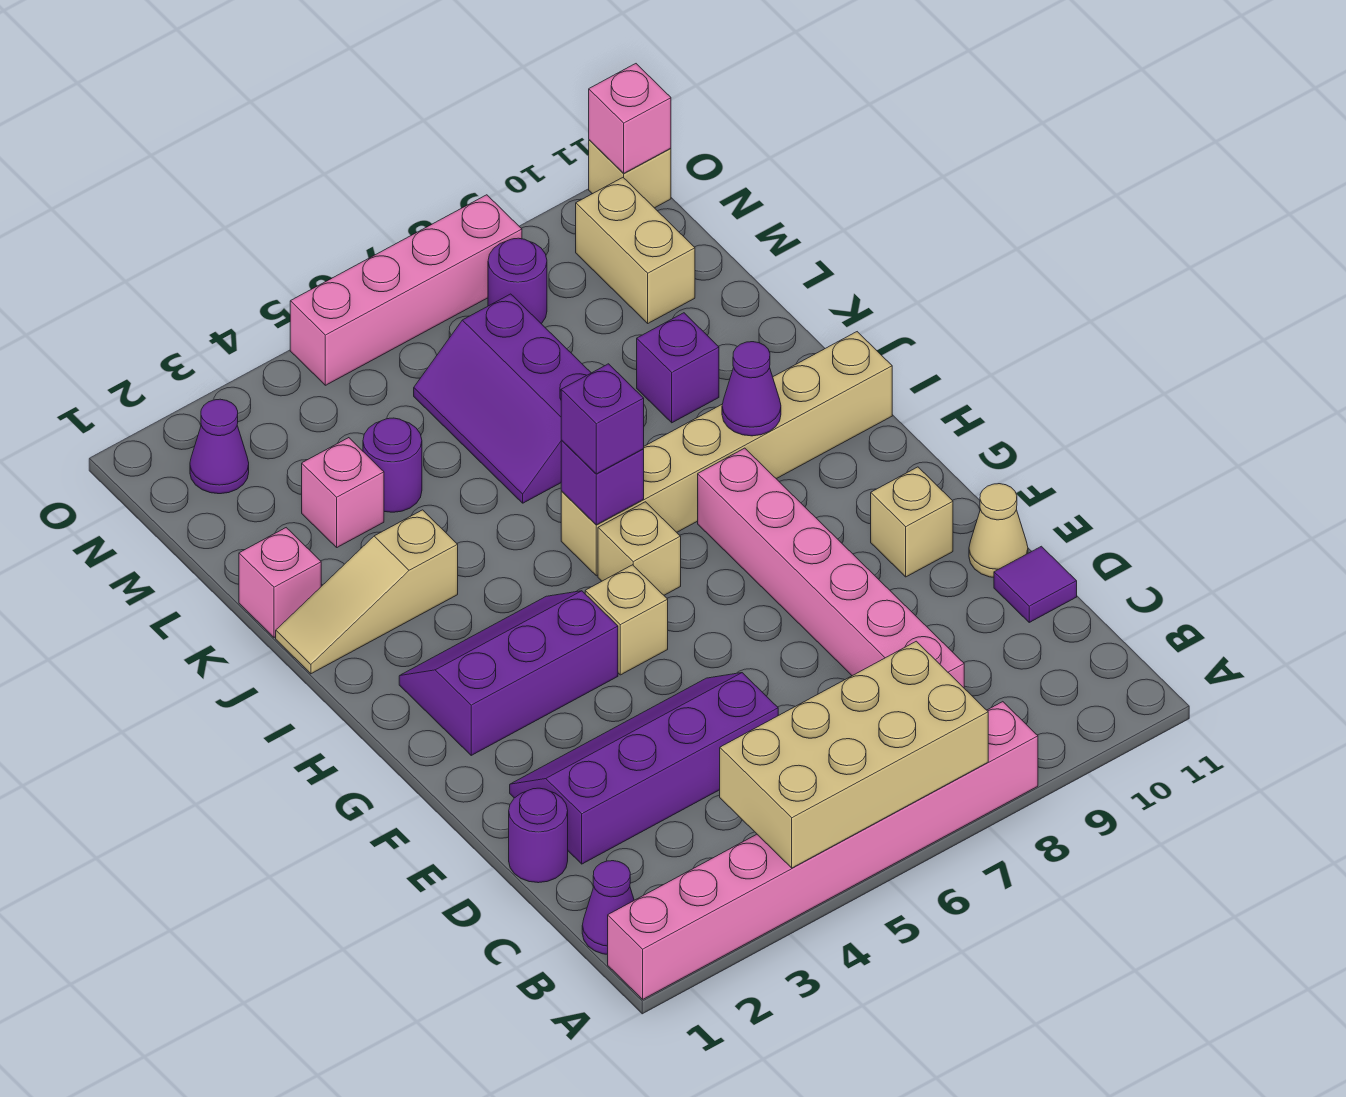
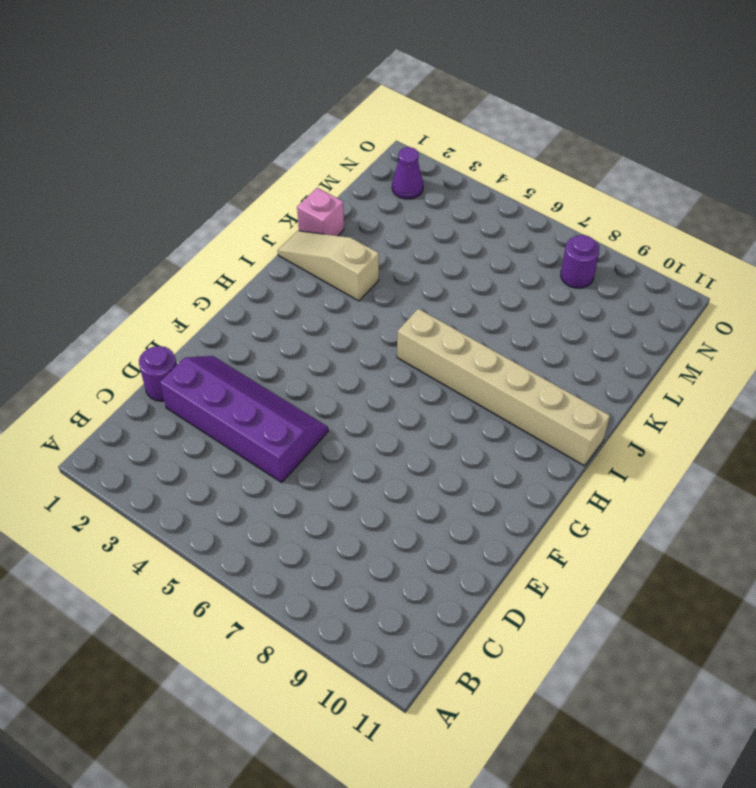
none -> pink brick A1:A8 level 1
none -> purple cone B1 level 1
none -> pink brick C8:H8 level 1

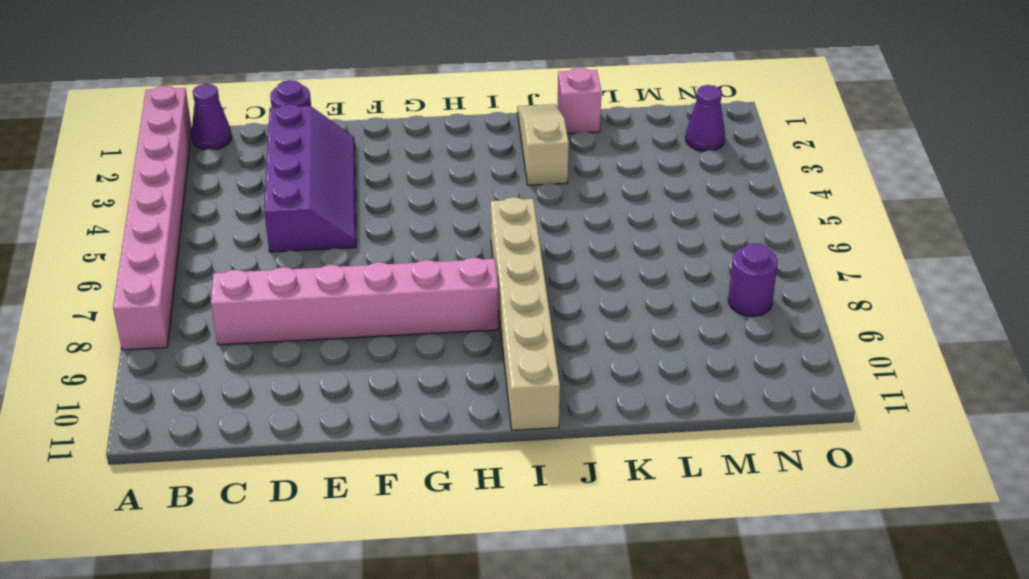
none -> purple tile D11 level 1
none -> tan cone E11 level 1
none -> tan brick F10 level 1

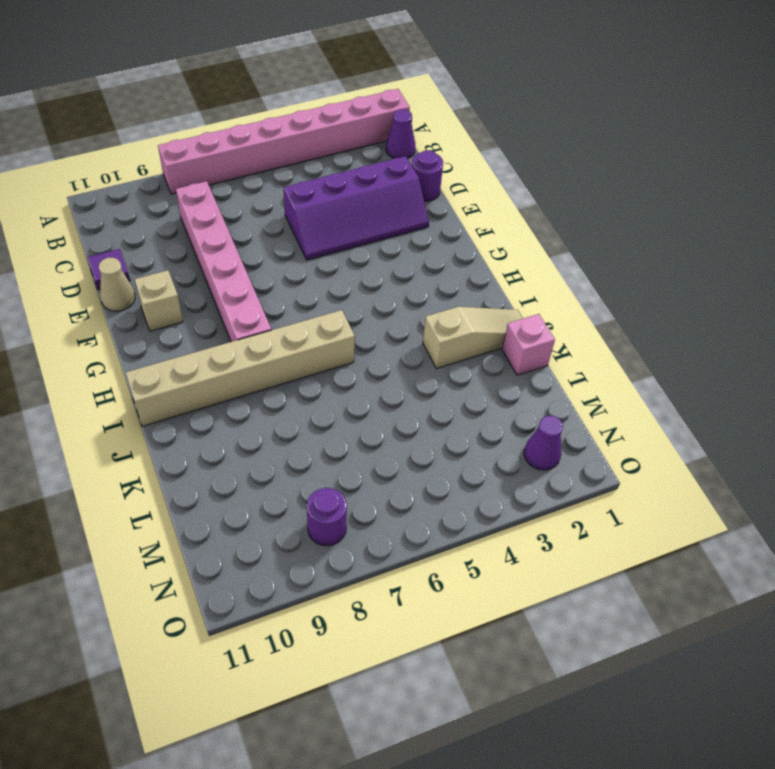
none -> purple slope G2:H4 level 1 top G
none -> tan brick G5 level 1
none -> tan brick H6 level 1

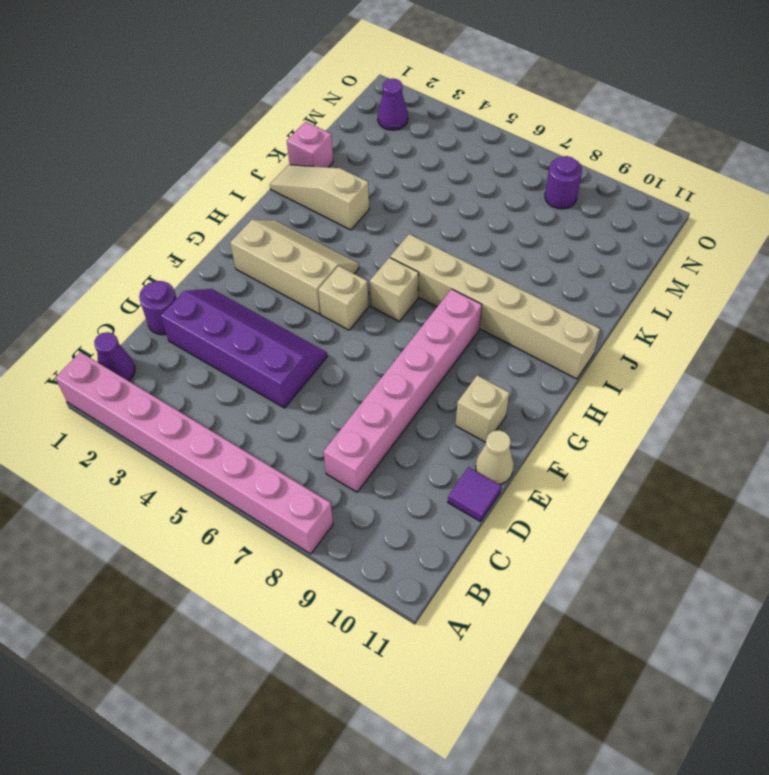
tan slope G2:H4 level 1 top G -> purple slope G2:H4 level 1 top G
none -> purple slope K6:M7 level 1 top 7
none -> purple brick K9 level 1
none -> pink brick L3 level 1

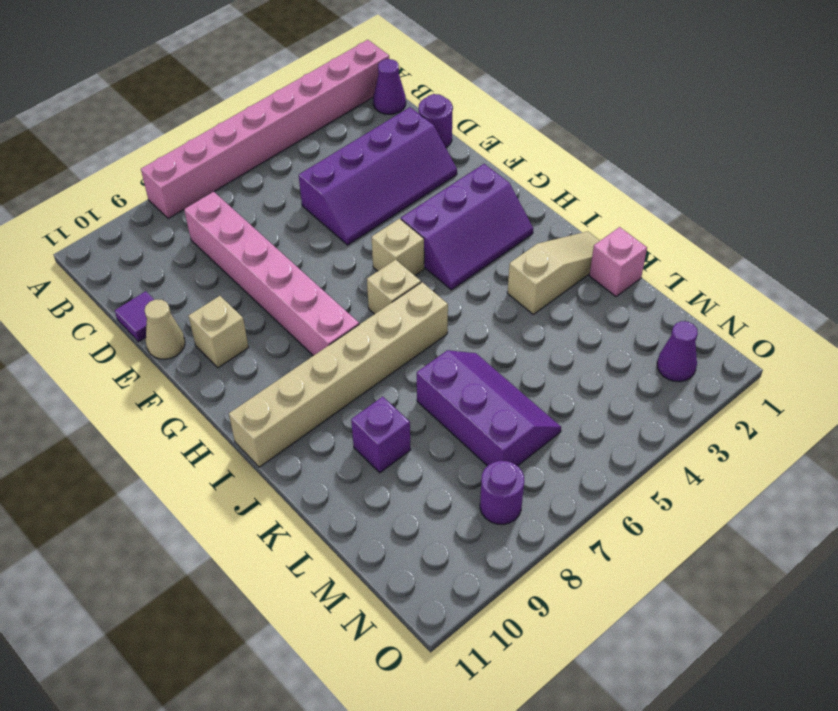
none -> pink brick L3 level 1
none -> purple round brick L4 level 1
none -> tan brick M10:N10 level 1

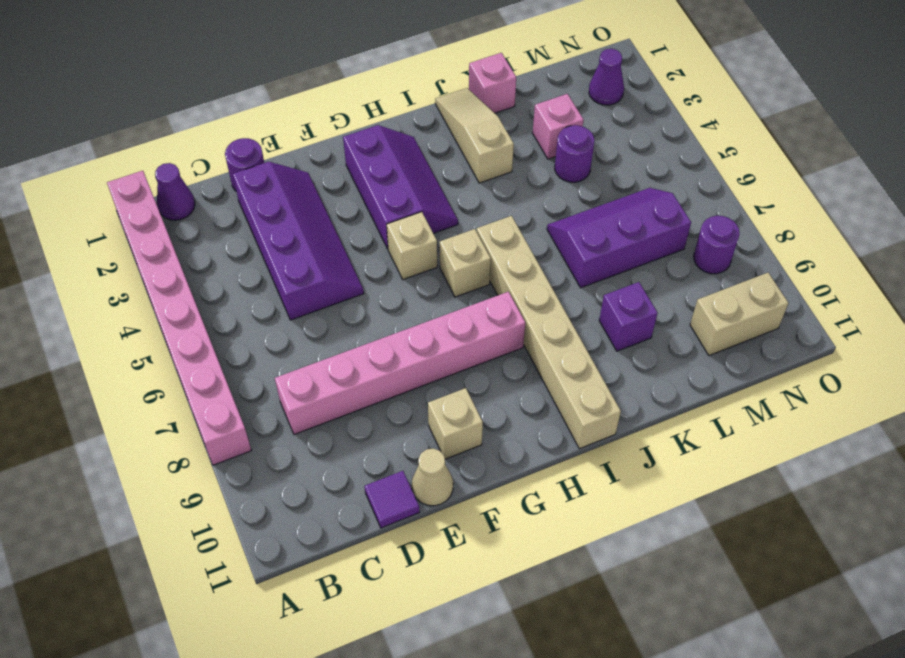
none -> pink brick O5:O8 level 1
none -> tan brick O11 level 1
none -> tan brick A4:B7 level 2

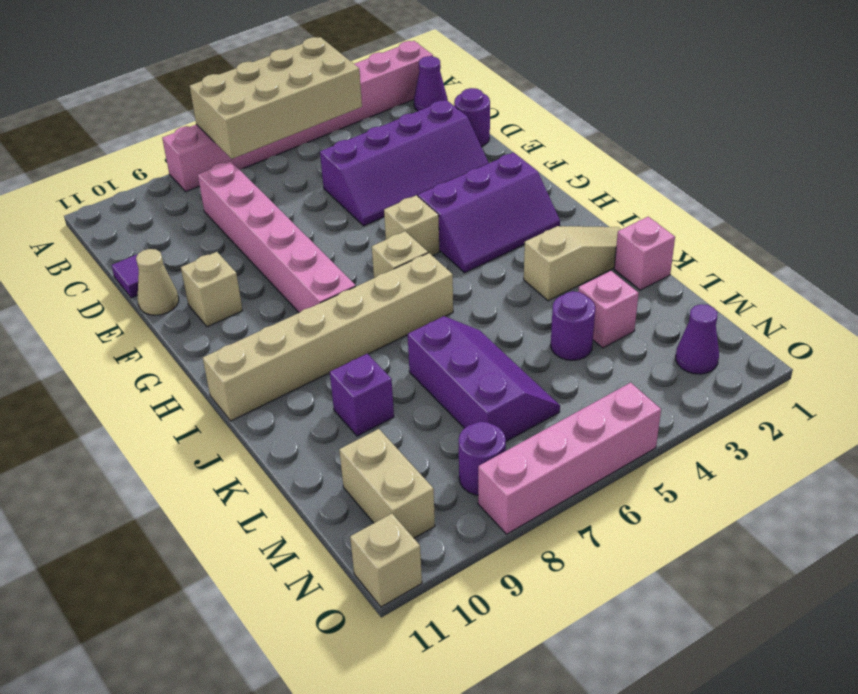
none -> purple brick I6 level 2
none -> purple cone I9 level 2
none -> pink brick O11 level 2

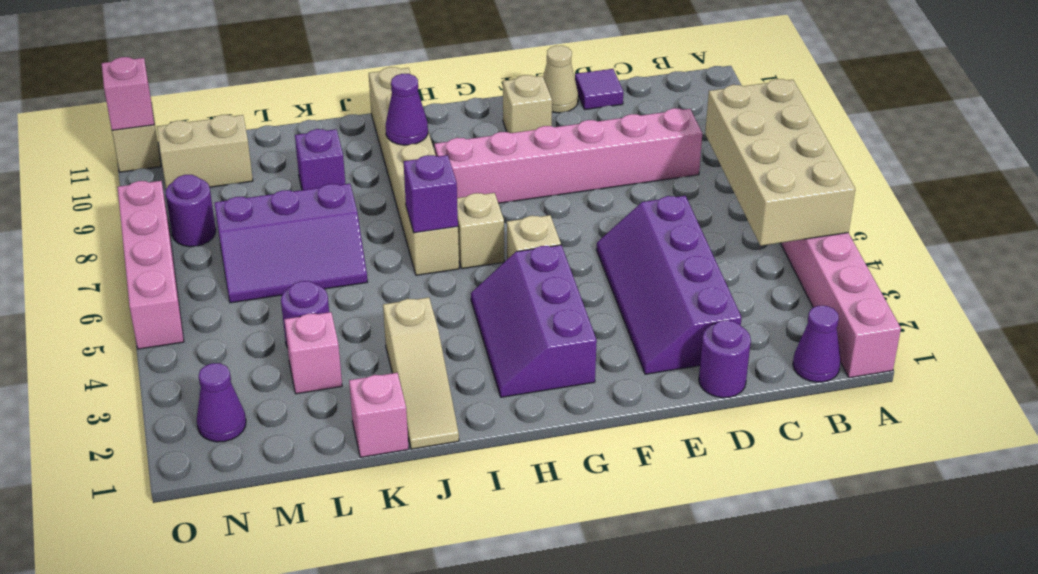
none -> purple brick I6 level 3

